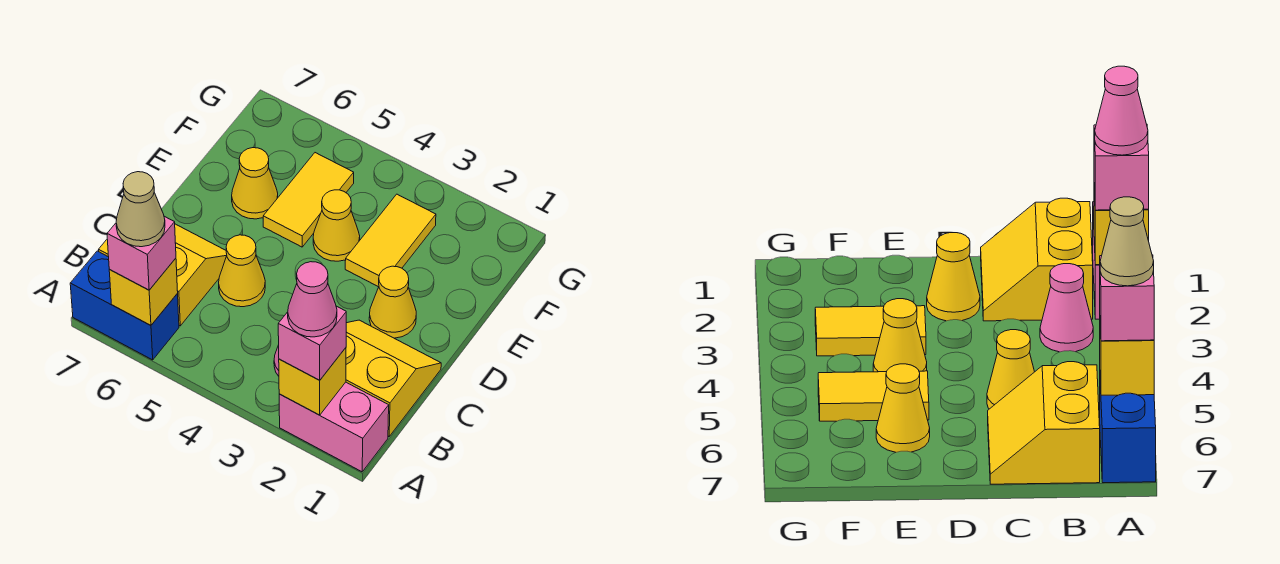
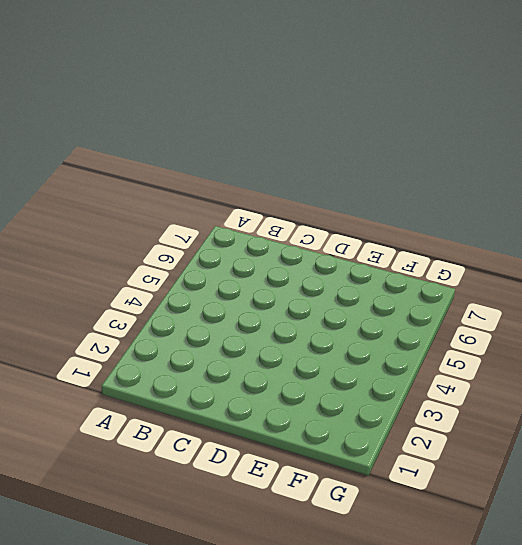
none -> pink brick A1:A2 level 1
none -> blue brick A6:A7 level 1
none -> yellow slope B1:C2 level 1 top B

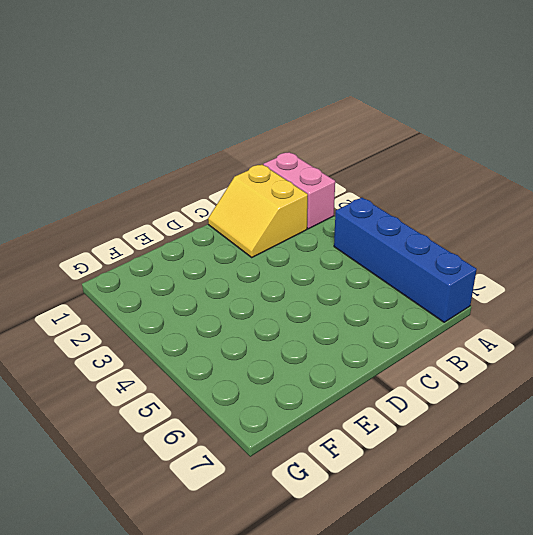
blue brick A4:A7 level 1 -> blue brick A6:A7 level 1
none -> pink cone B3 level 1
none -> yellow slope B6:C7 level 1 top B
none -> yellow cone C5 level 1

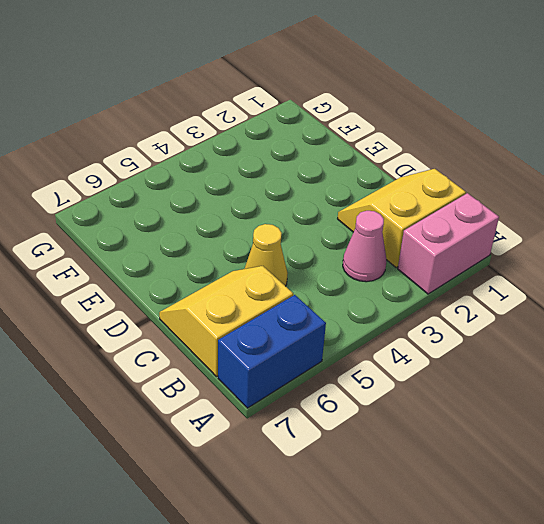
none -> yellow cone D2 level 1
none -> yellow tile E3:F3 level 1
none -> yellow cone E4 level 1

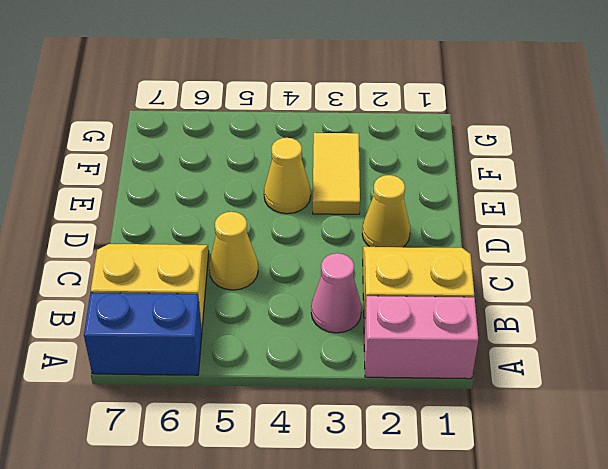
none -> yellow tile E5:F5 level 1
none -> yellow cone E6 level 1
none -> yellow brick A2 level 2

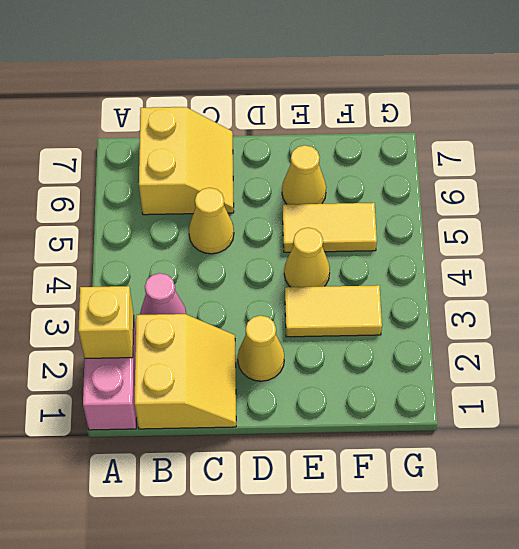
none -> blue brick A6:A7 level 1
none -> yellow brick A6 level 2
none -> pink brick A2 level 3

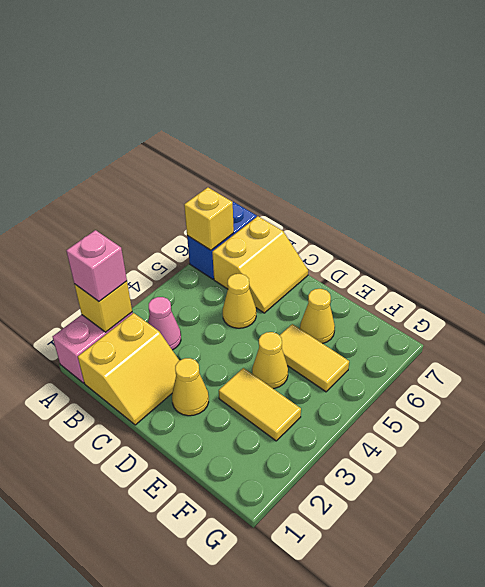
none -> pink brick A6 level 3
none -> pink cone A2 level 4
none -> tan cone A6 level 4

